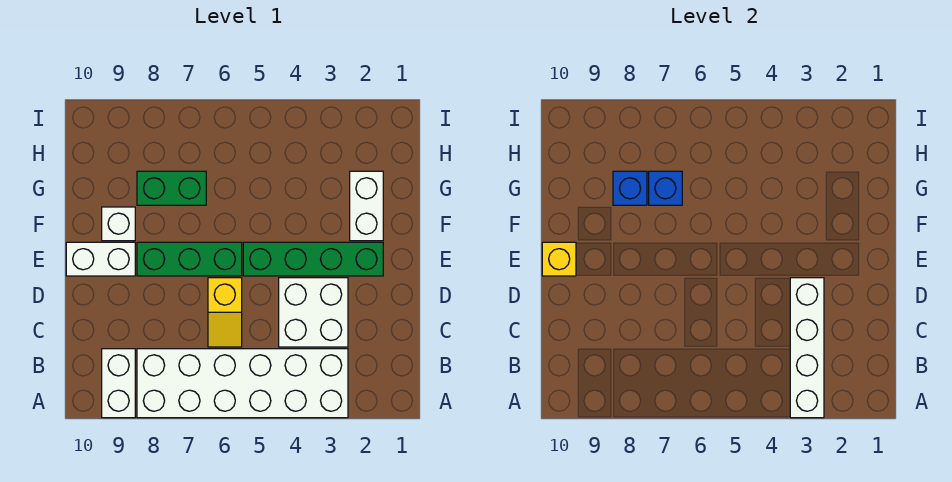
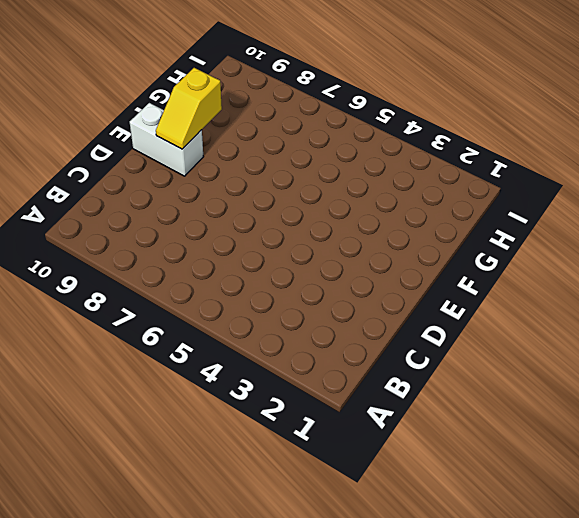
yellow slope E9:F9 level 2 top F -> yellow slope C6:D6 level 1 top D
none -> white brick A3:B8 level 1
none -> white brick A9:B9 level 1
none -> white brick C3:D4 level 1

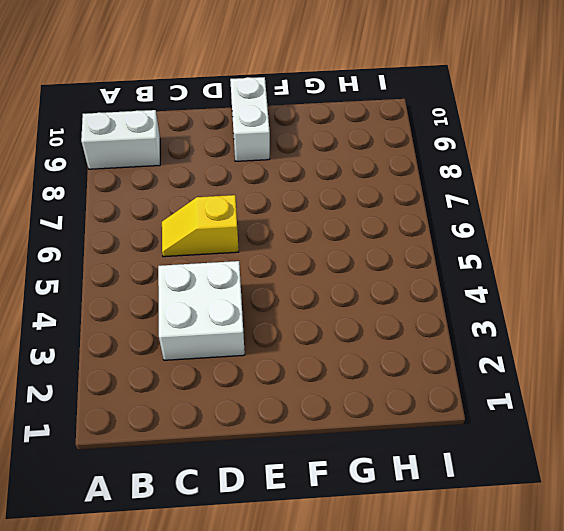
none -> white brick A3:B8 level 1
none -> green brick E2:E5 level 1
none -> green brick E6:E8 level 1

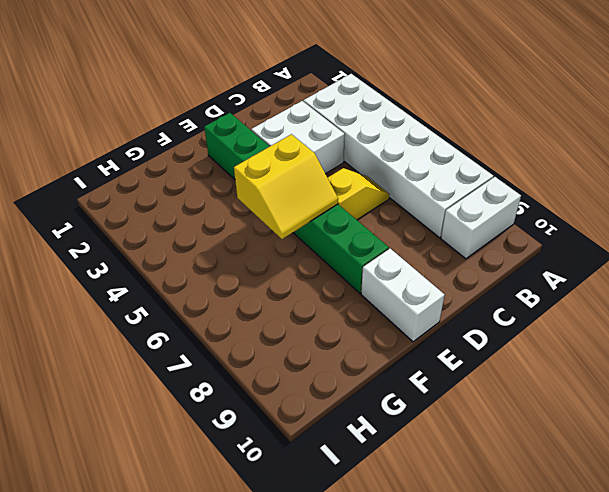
yellow slope E5:F6 level 2 top 5 -> none
none -> white brick F2:G2 level 1
none -> white brick F9 level 1
none -> green brick G7:G8 level 1

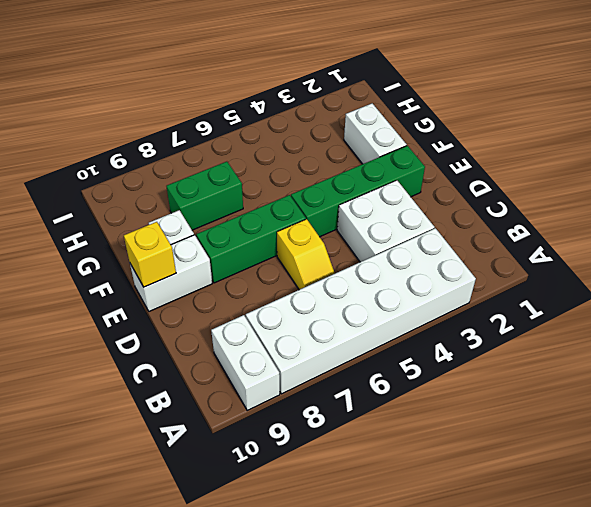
none -> white brick A3:D3 level 2
none -> blue brick G7 level 2
none -> blue brick G8 level 2

